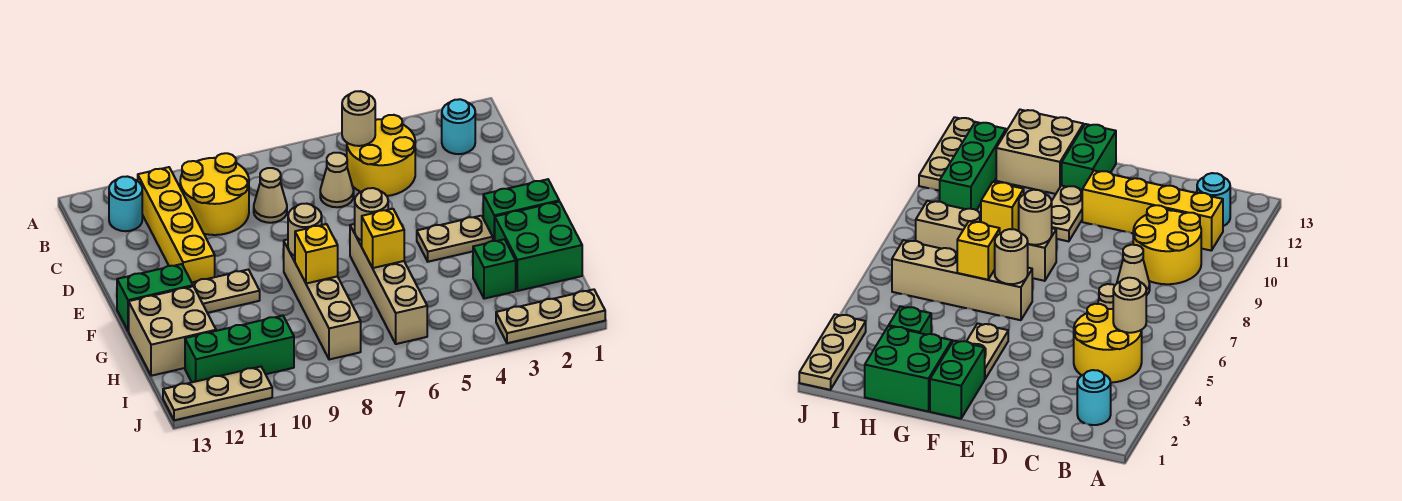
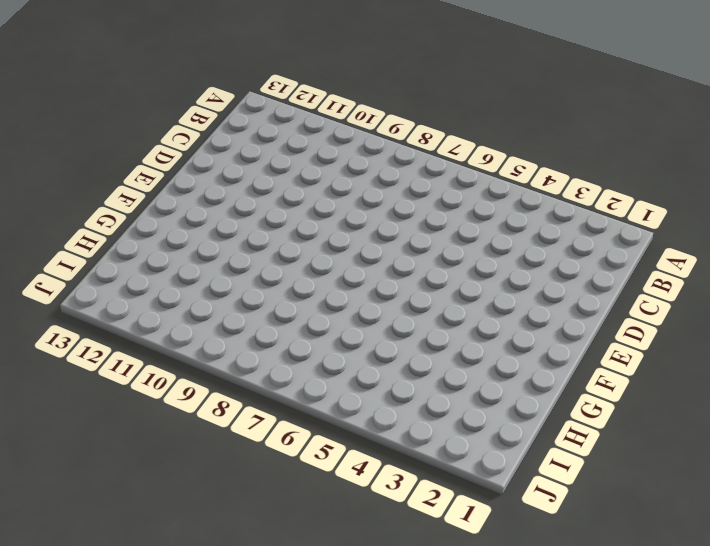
none -> cyan round brick B2 level 1
none -> yellow round brick B4:C5 level 1
none -> yellow round brick B9:C10 level 1

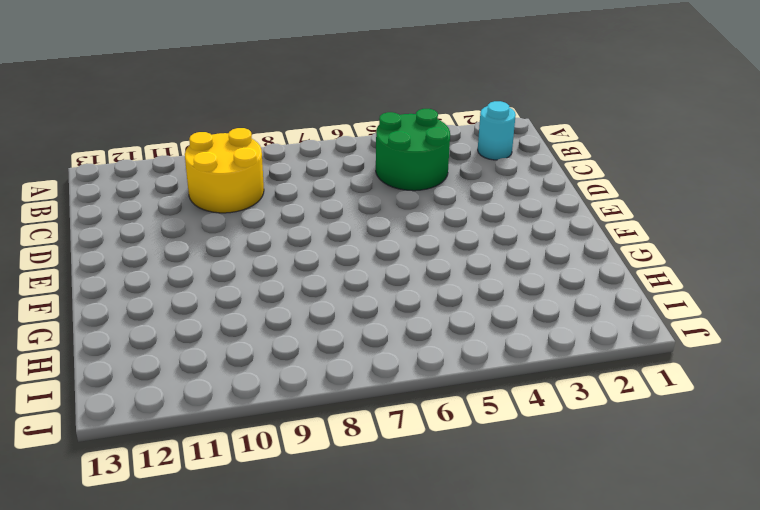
green round brick B4:C5 level 1 -> yellow round brick B4:C5 level 1
none -> yellow brick B11:E11 level 1
none -> cyan round brick B12 level 1
none -> tan cone C6 level 1

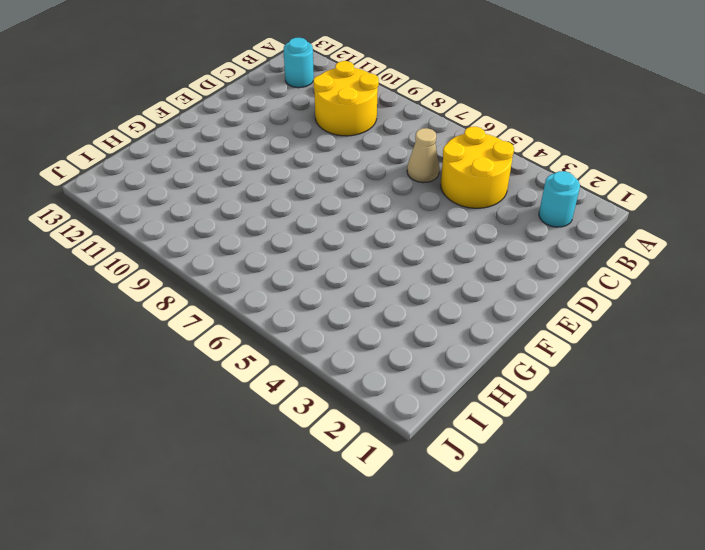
none -> yellow brick B11:E11 level 1
none -> tan cone C8 level 1
none -> green brick F1:F2 level 1

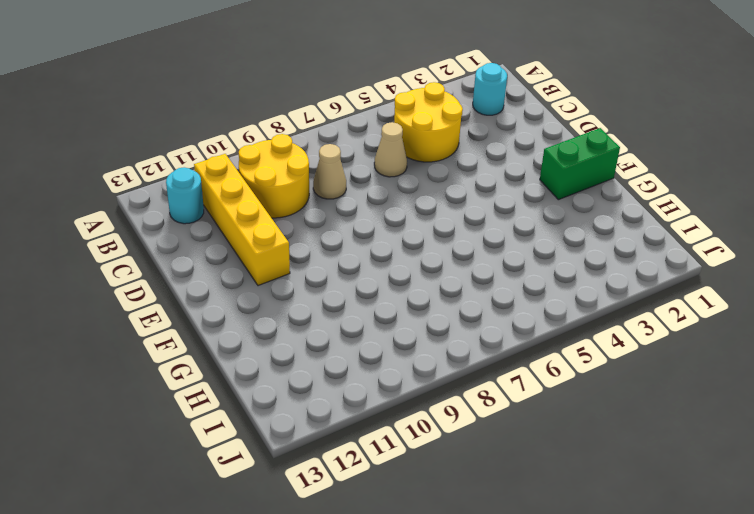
none -> tan plate F3:F4 level 1
none -> tan brick F6:I6 level 1
none -> tan brick F8:I8 level 1

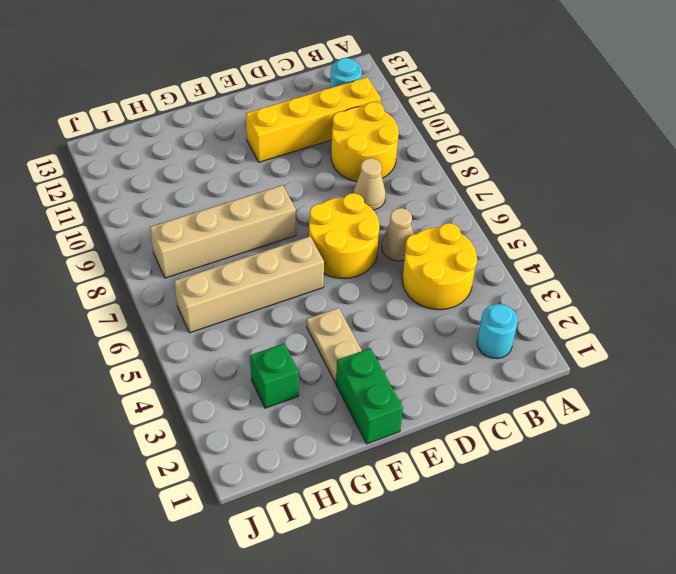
yellow round brick D6:E7 level 1 -> none
none -> tan plate F10:F11 level 1
none -> green brick F12:F13 level 1
none -> green brick G1:H2 level 1

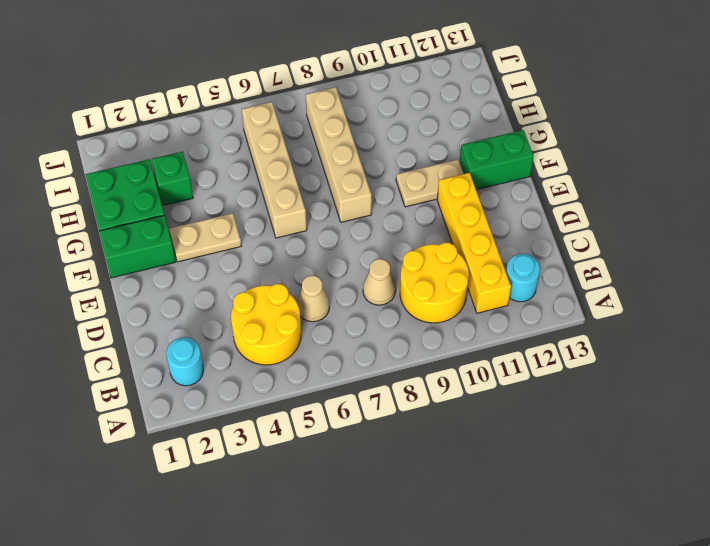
none -> tan brick G12:H13 level 1
none -> green brick I10:I12 level 1
none -> tan plate J1:J3 level 1

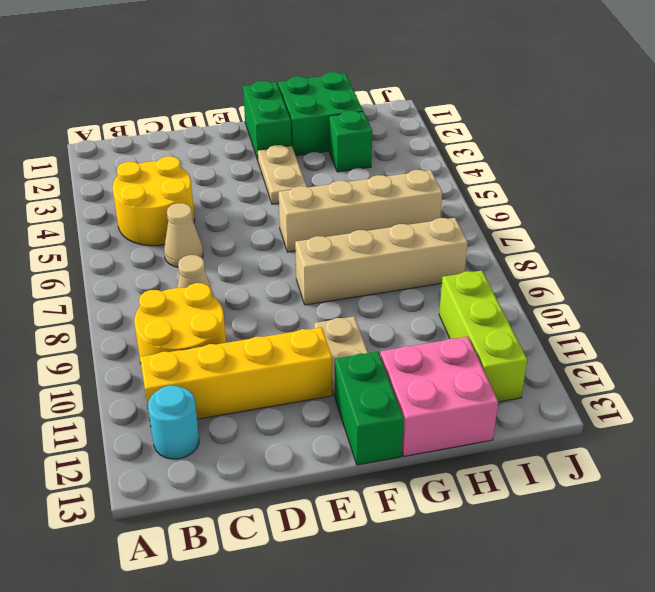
pink brick G12:H13 level 1 -> tan brick G12:H13 level 1
lime brick I10:I12 level 1 -> green brick I10:I12 level 1
none -> cyan round brick B2 level 1
none -> tan plate J1:J3 level 1
none -> tan plate J11:J13 level 1

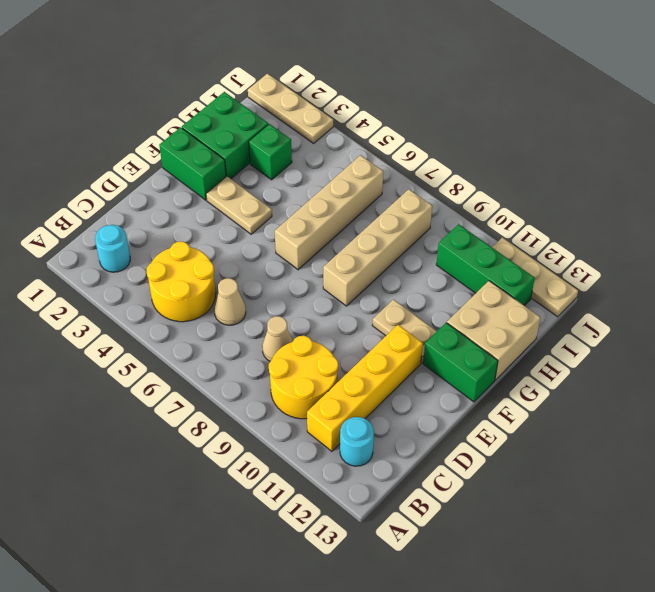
none -> tan round brick B5 level 2
none -> tan round brick F6 level 2
none -> tan round brick F8 level 2

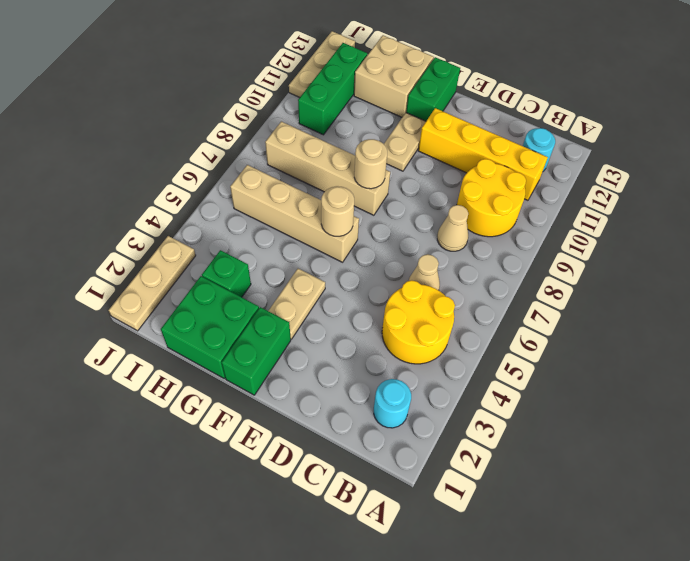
none -> tan round brick B5 level 2
none -> yellow brick G6 level 2
none -> yellow brick G8 level 2

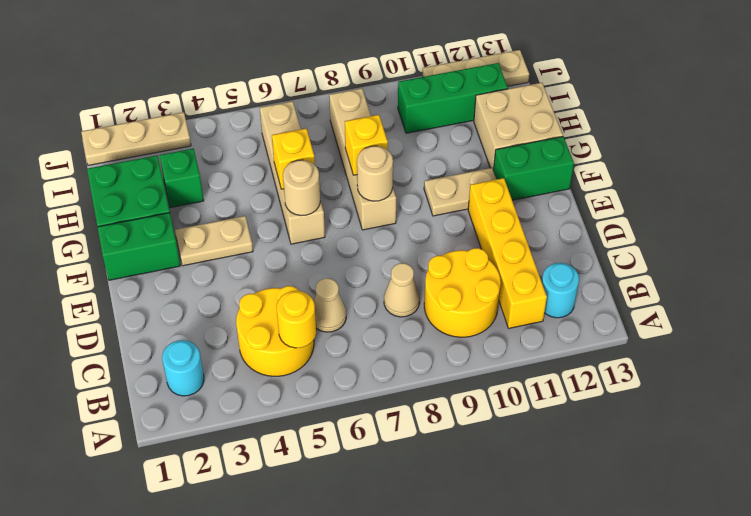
yellow round brick B5 level 2 -> tan round brick B5 level 2

